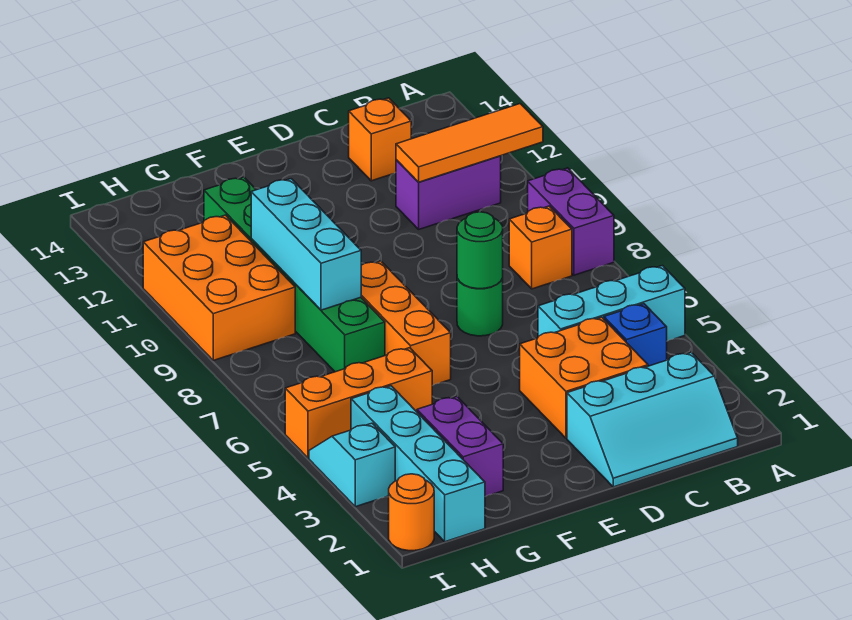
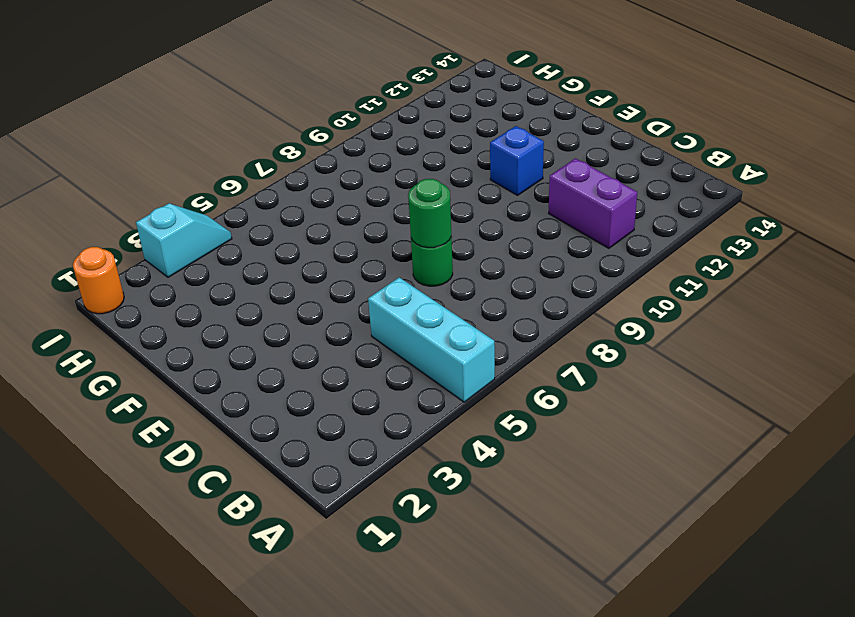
blue brick E11 level 1 -> blue brick B4 level 1
none -> purple brick A8:A9 level 1
none -> cyan slope B1:D2 level 1 top 2
none -> orange brick B8 level 1

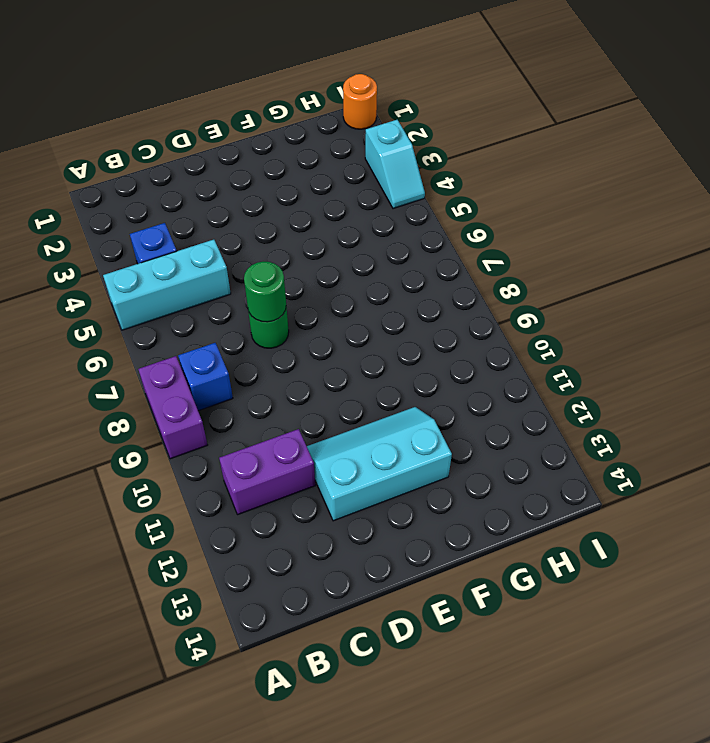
blue brick B8 level 1 -> orange brick B8 level 1
cyan slope D11:F12 level 1 top 12 -> cyan slope B1:D2 level 1 top 2
none -> orange brick C3:D4 level 1
none -> orange brick C13 level 1
none -> orange brick F6:F8 level 1

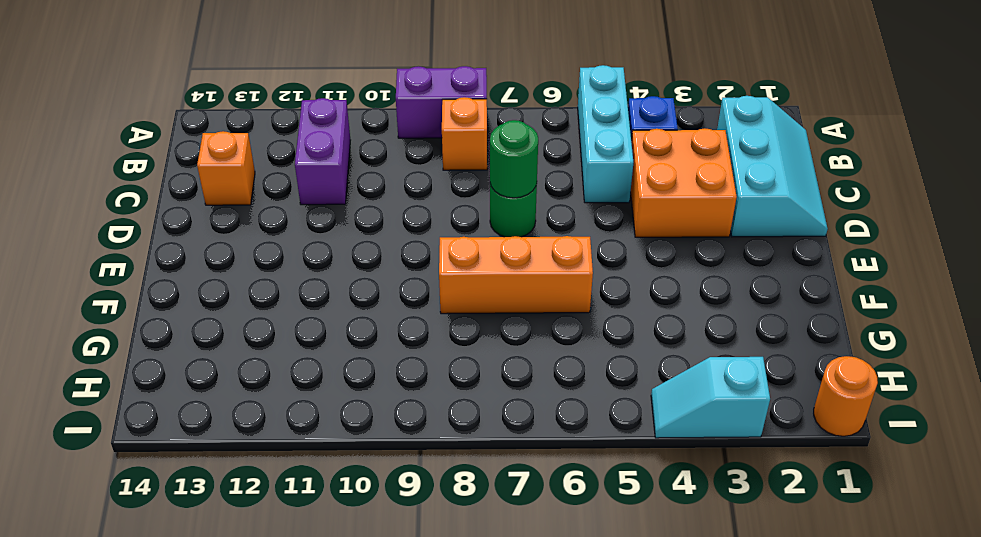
none -> purple brick G2:G3 level 1
none -> orange brick G5:I5 level 1
none -> green brick G7:G12 level 1

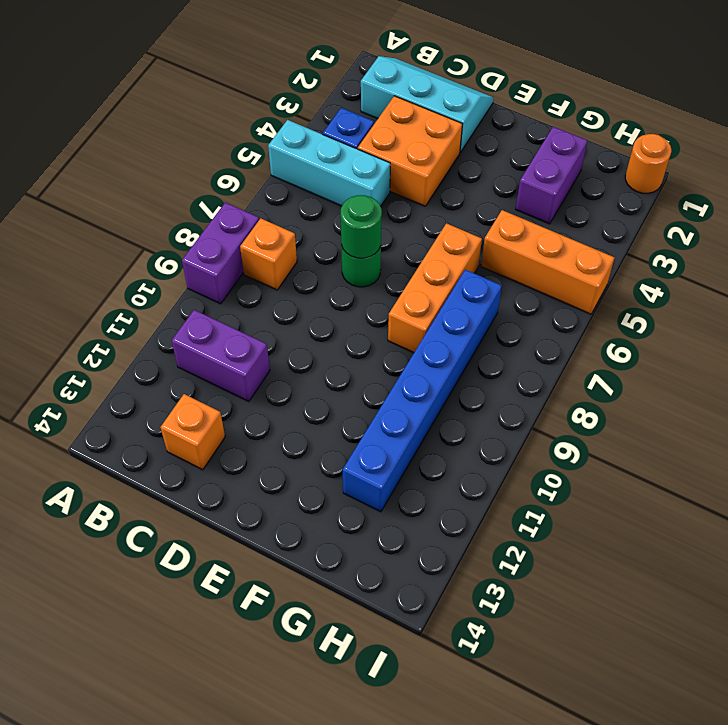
blue brick G7:G12 level 1 -> green brick G7:G12 level 1
none -> cyan brick H1:H4 level 1
none -> orange brick H9:I11 level 1
none -> cyan slope I3:I4 level 1 top 3

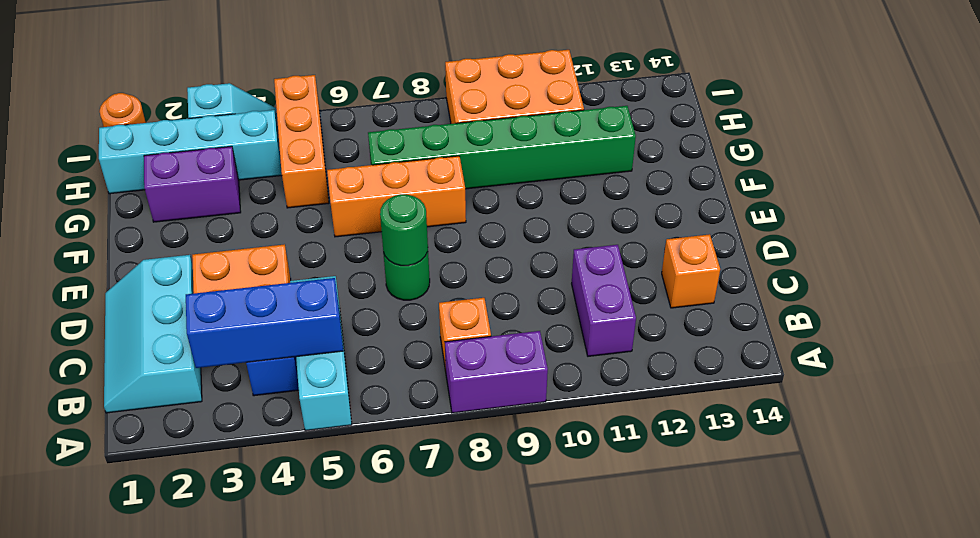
blue brick B3:B5 level 2 -> none
none -> orange tile A11:C11 level 2
none -> cyan brick G8:G10 level 2

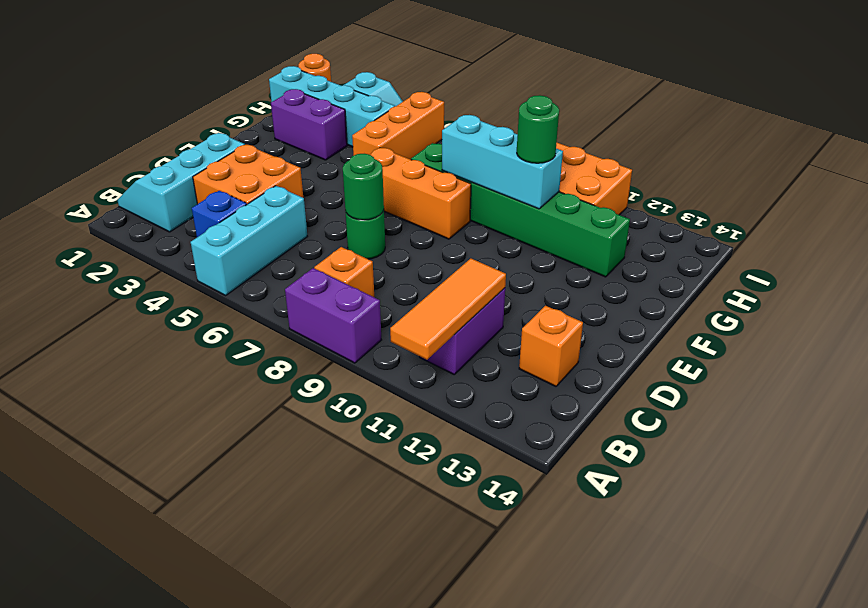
green round brick G10 level 3 -> none

